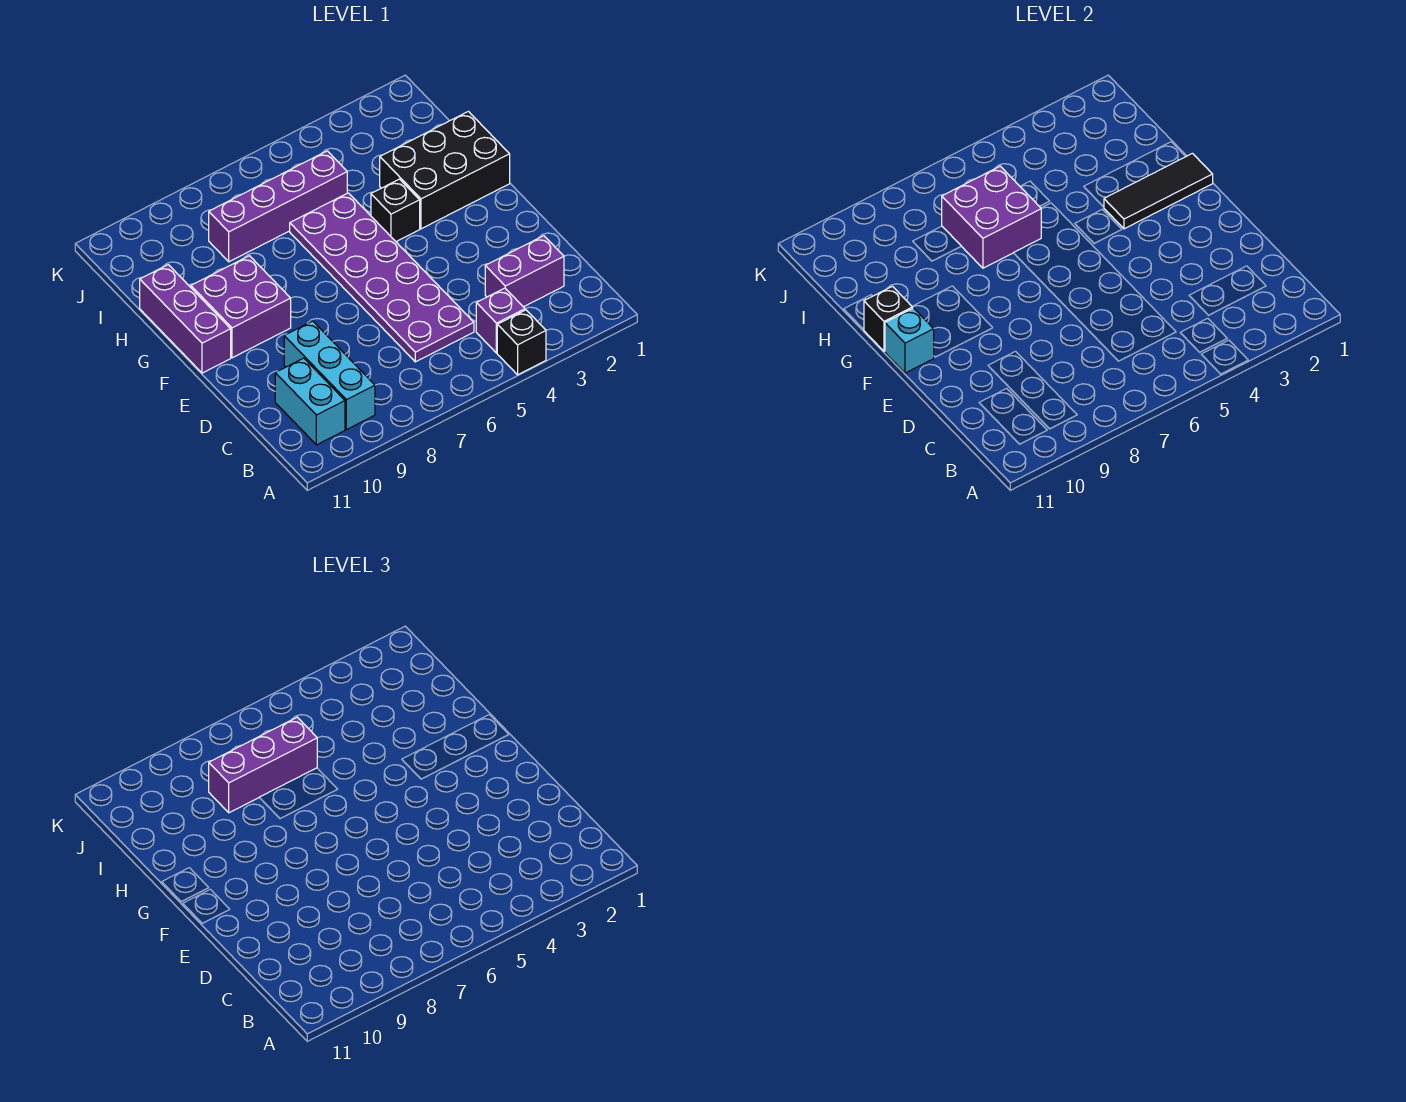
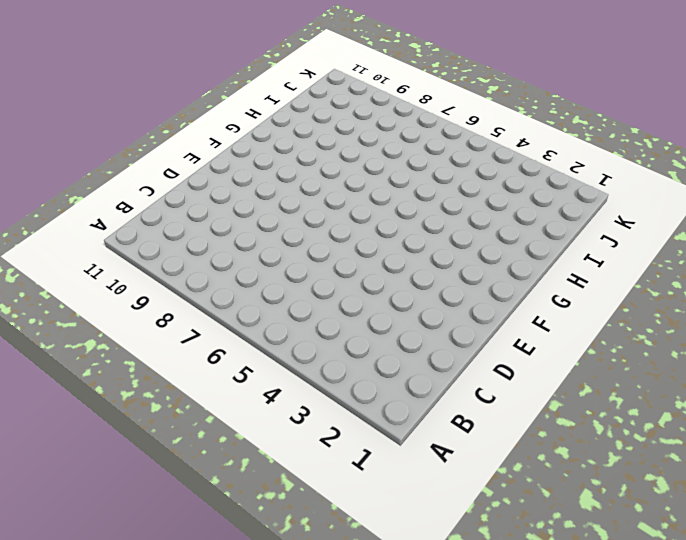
none -> black brick A4 level 1
none -> purple brick B4 level 1
none -> cyan brick B9:D9 level 1

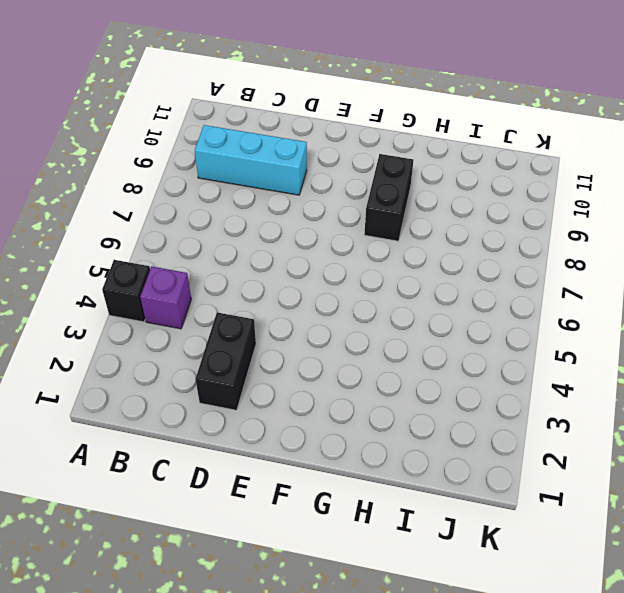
black brick D2:D3 level 1 -> none
black brick G8:G9 level 1 -> purple brick F9:G10 level 1
none -> cyan brick B10:C10 level 1
none -> purple brick C2:C3 level 1
none -> purple plate C5:H6 level 1

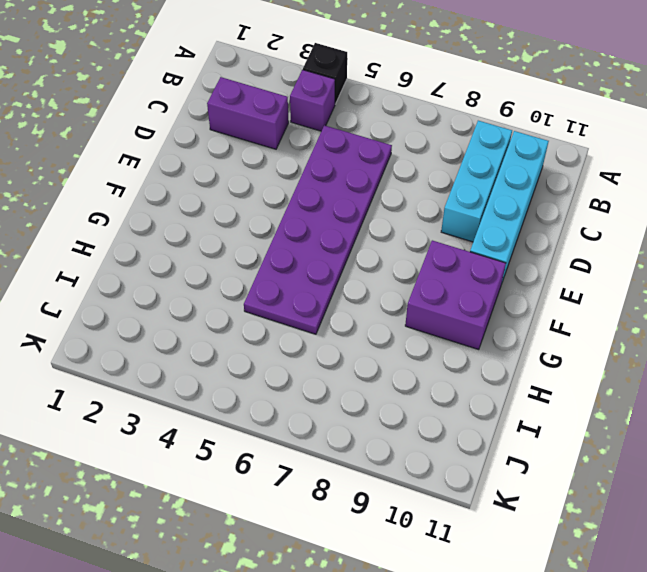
cyan brick B10:E10 level 1 -> cyan brick B10:C10 level 1
none -> purple brick F11:H11 level 1
none -> black brick G1:H3 level 1
none -> black brick G4 level 1

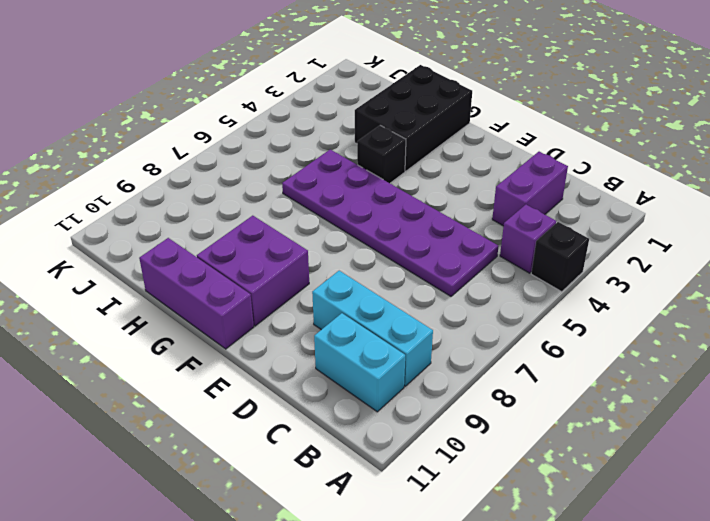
none -> purple brick I5:I8 level 1
none -> cyan brick F11 level 2
none -> black tile G1:G3 level 2

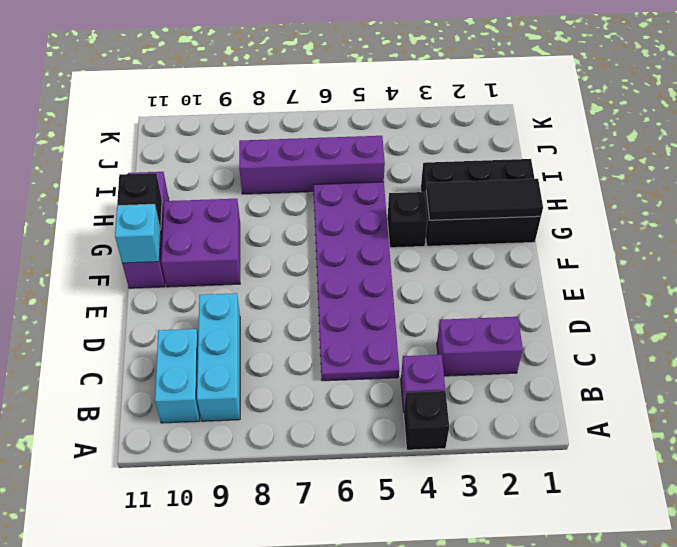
none -> purple brick H6:I7 level 2
none -> purple brick I6:I8 level 3

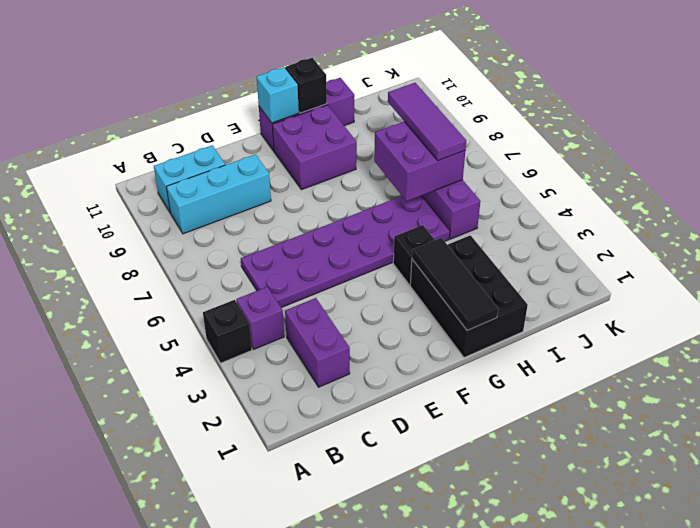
purple tile I6:I8 level 3 -> purple brick I6:I8 level 3

